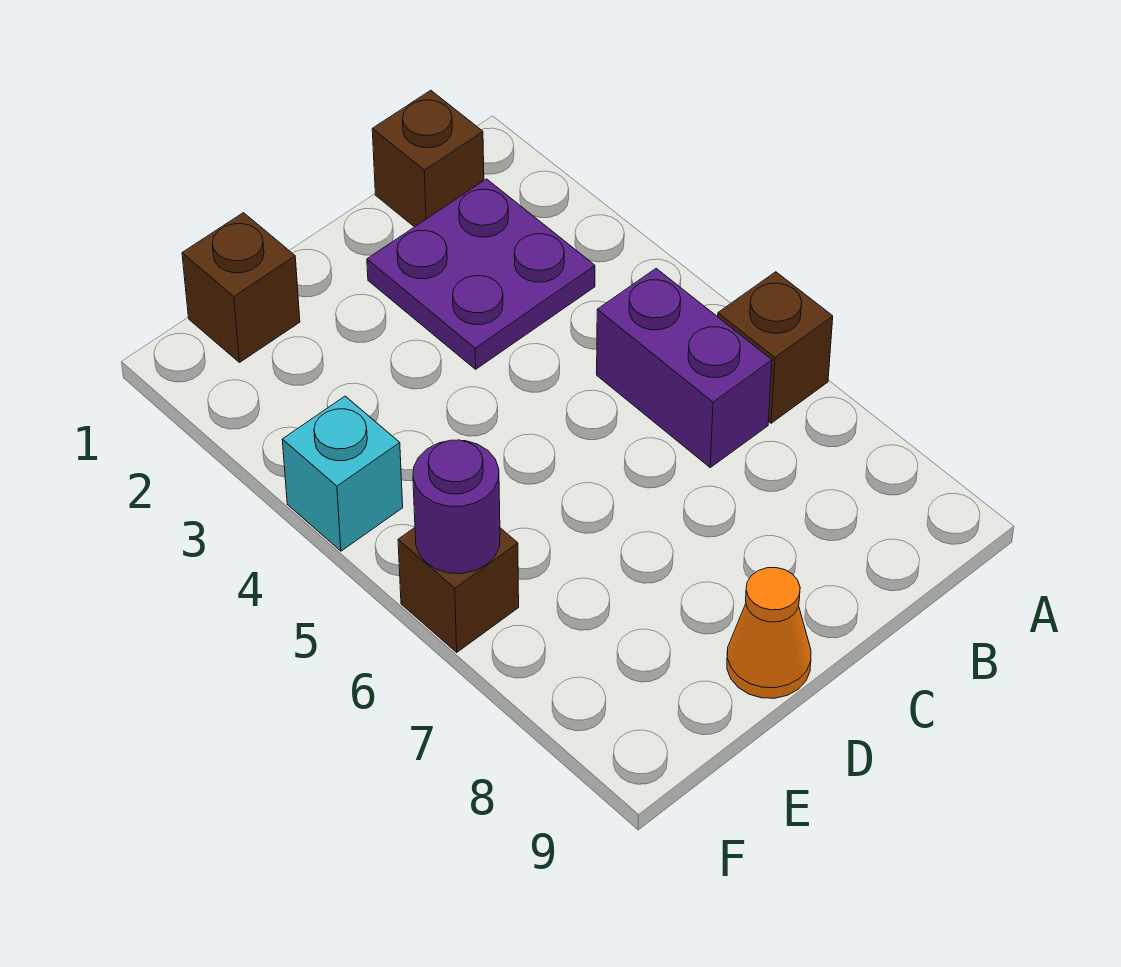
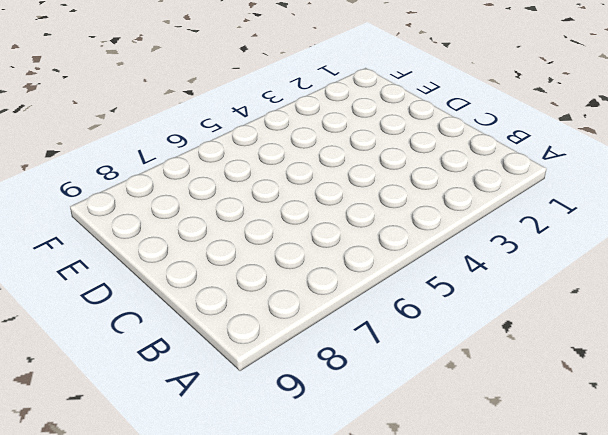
none -> brown brick A6 level 1
none -> brown brick B1 level 1

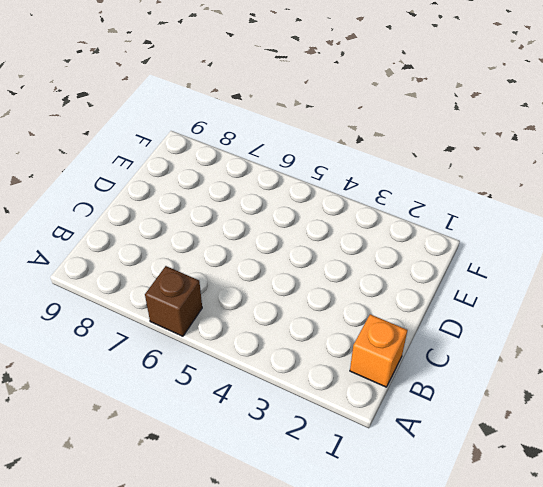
orange brick B1 level 1 -> brown brick B1 level 1
none -> purple plate B2:C3 level 1
none -> purple brick B5:B6 level 1

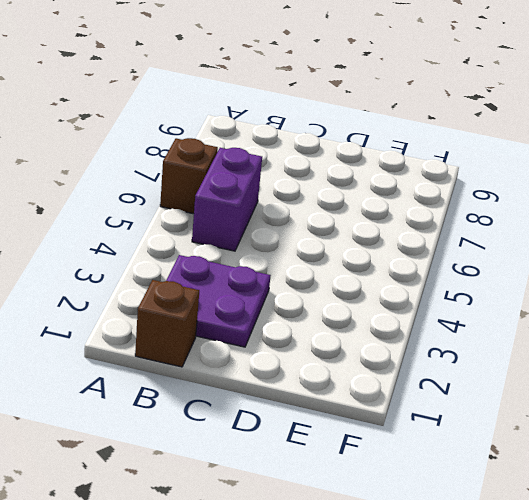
none -> orange cone D9 level 1
none -> brown brick E1 level 1

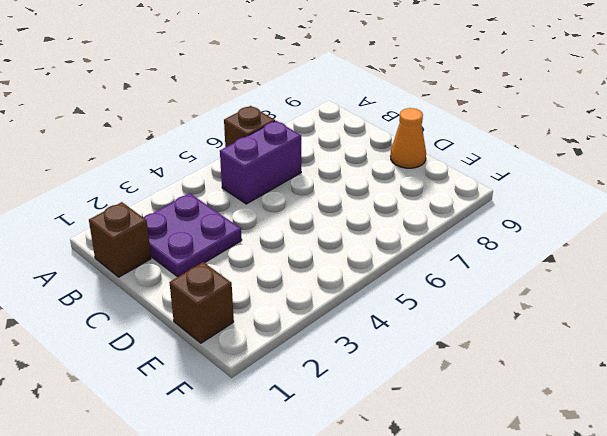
none -> cyan brick F4 level 1
none -> brown brick F6 level 1

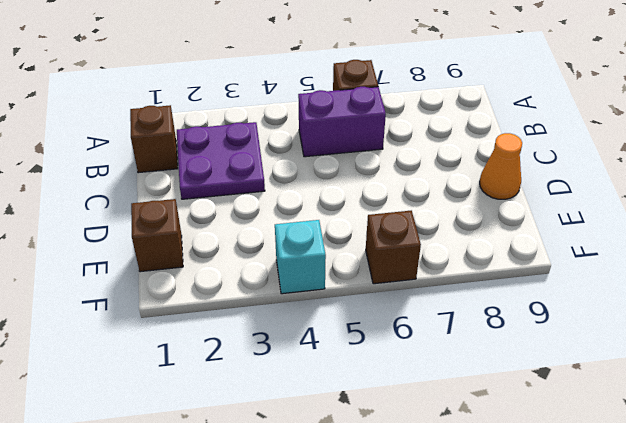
none -> purple round brick F6 level 2

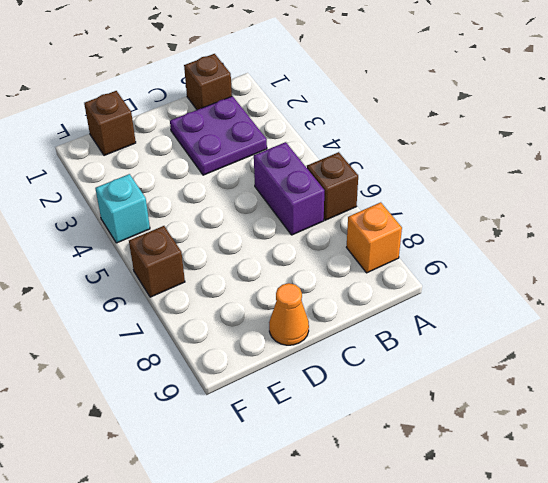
orange brick A8 level 1 -> none
none -> purple round brick F6 level 2

